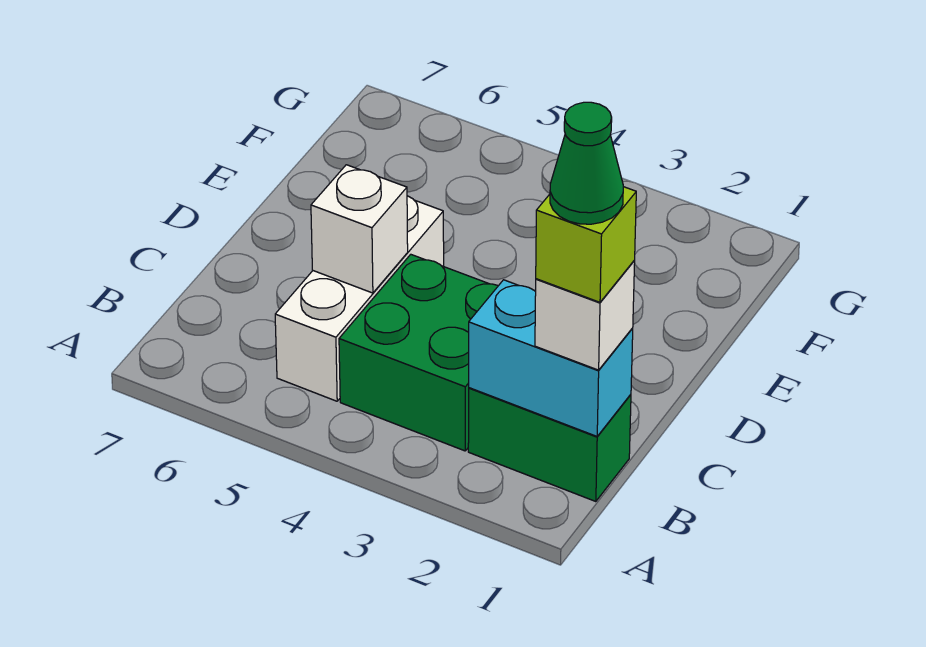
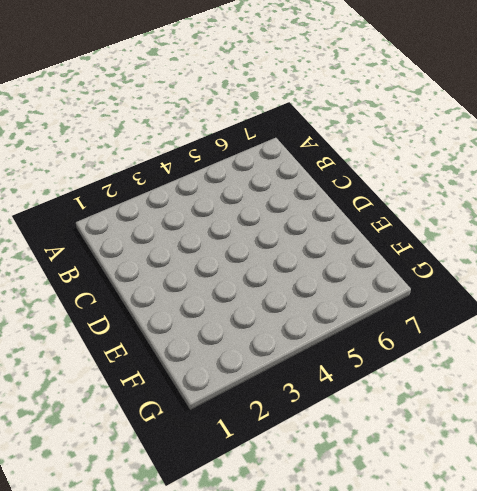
none -> green brick B1:B2 level 1
none -> green brick B3:C4 level 1

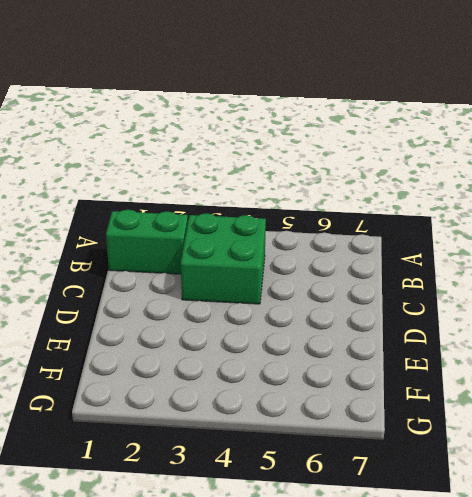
none -> white brick B5:D5 level 1
none -> cyan brick B1:B2 level 2

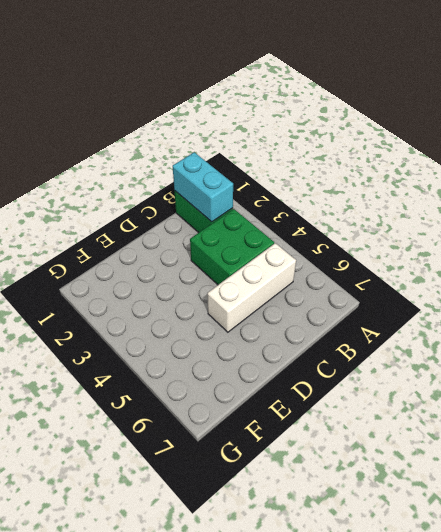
none -> white brick C5 level 2
none -> white brick B1 level 3

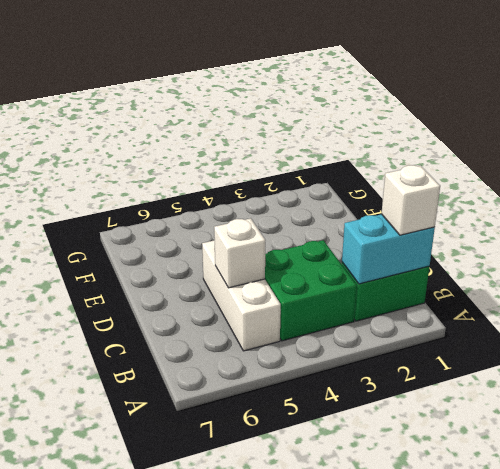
none -> lime brick B1 level 4
none -> green cone B1 level 5

